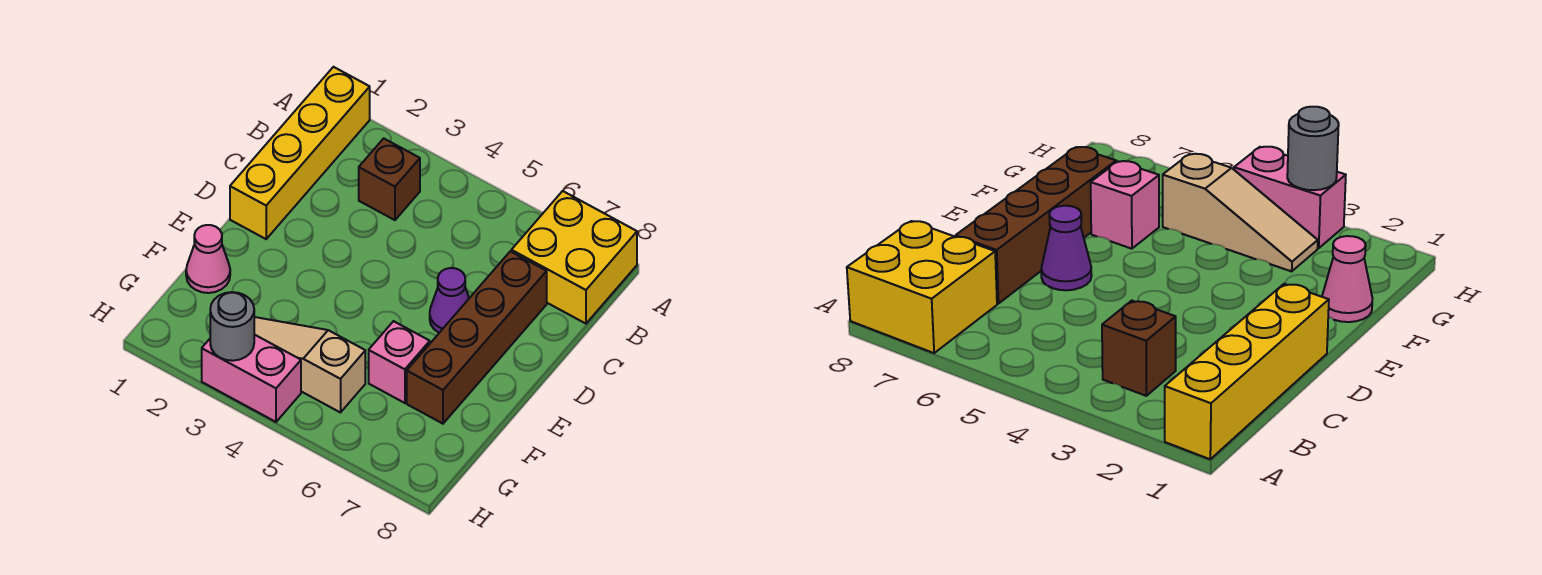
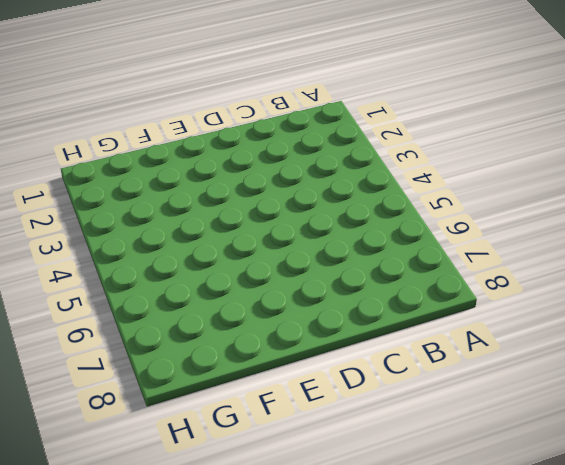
none -> yellow brick A1:D1 level 1
none -> yellow brick A7:B8 level 1

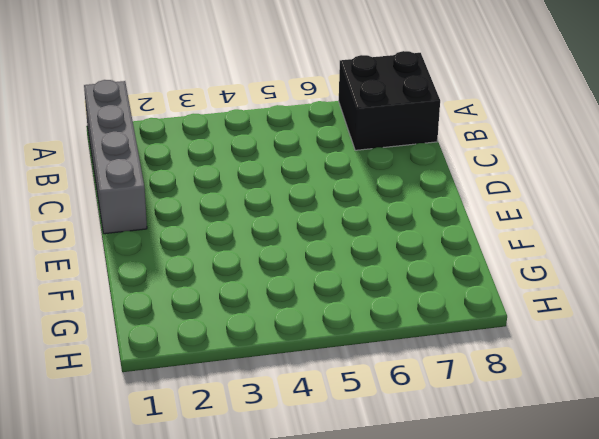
grey brick A1:D1 level 1 -> yellow brick A1:D1 level 1
black brick A7:B8 level 1 -> yellow brick A7:B8 level 1
none -> brown brick B3 level 1
none -> brown brick C7:F7 level 1

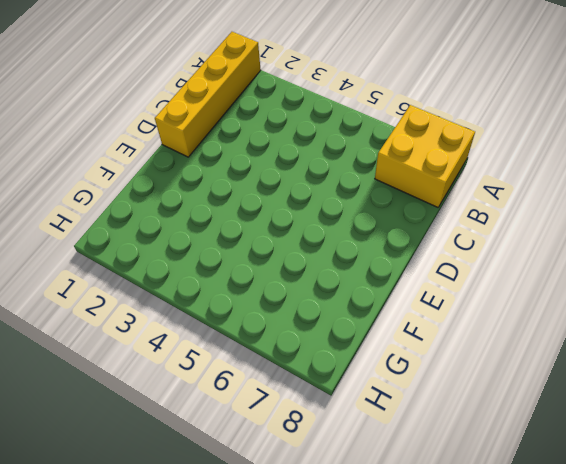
none -> brown brick B3 level 1
none -> brown brick C7:F7 level 1

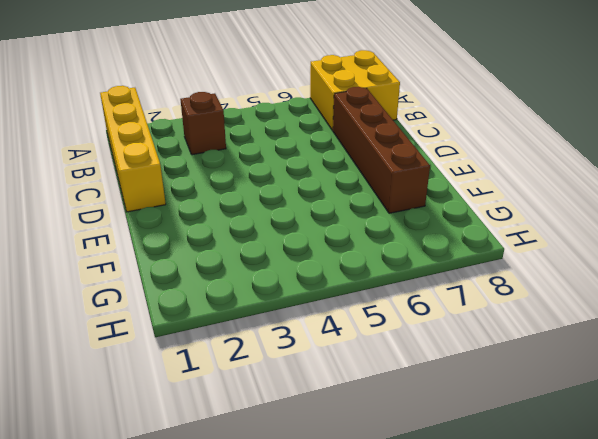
none -> purple cone D6 level 1
none -> pink cone F1 level 1

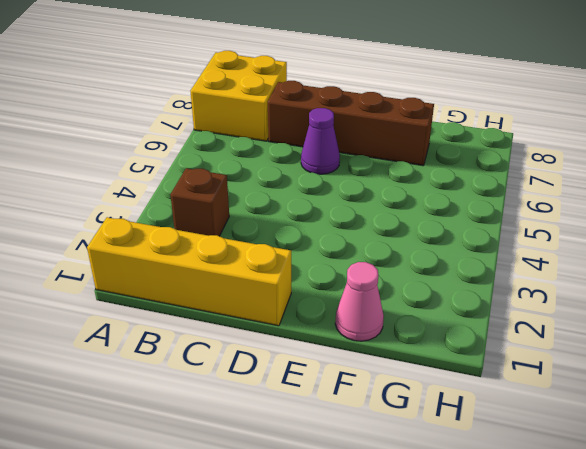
none -> pink brick F6 level 1
none -> tan slope G3:G5 level 1 top 5

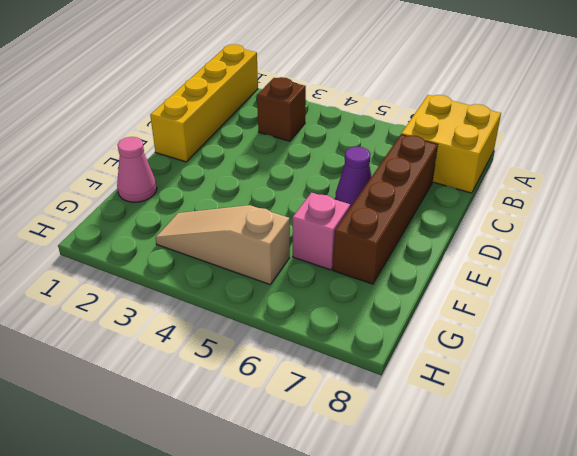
none -> pink brick H3:H4 level 1
none -> grey round brick H3 level 2

